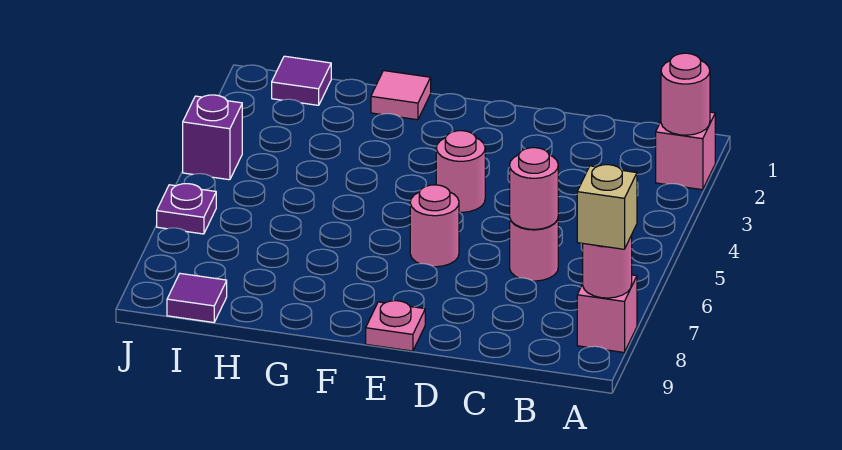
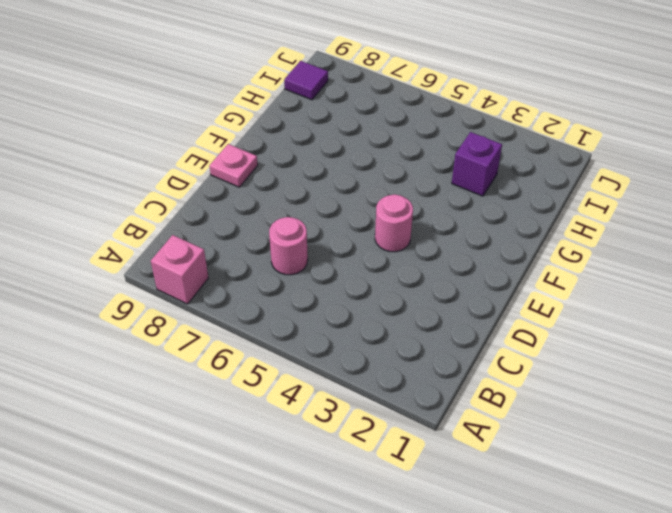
purple brick H3 level 1 -> purple brick J4 level 1
none -> pink brick A2 level 1
none -> pink round brick E6 level 1
none -> pink tile G1 level 1

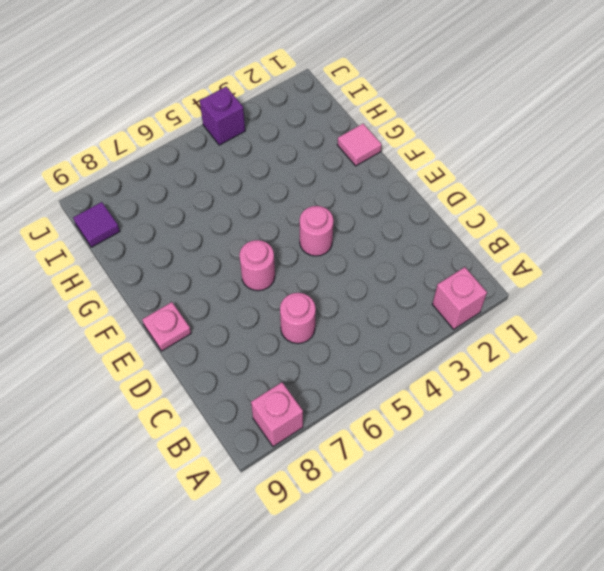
none -> purple tile I1 level 1
none -> purple plate J6 level 1
none -> pink round brick A2 level 2

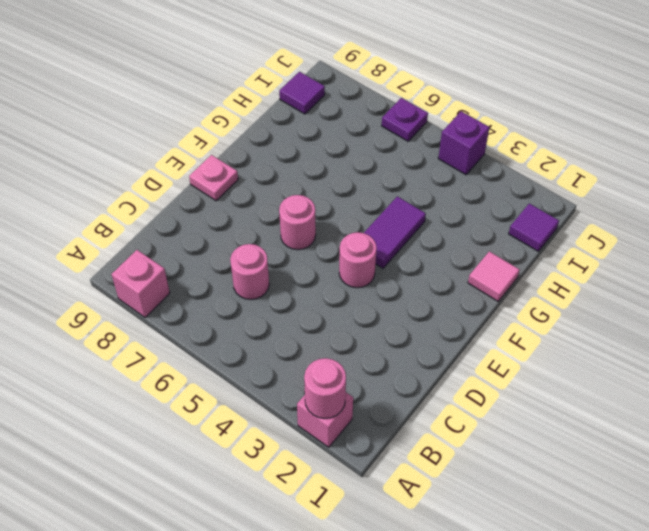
purple tile F4:G4 level 1 -> none
none -> pink round brick A8 level 2
none -> pink round brick C6 level 2
none -> tan brick A8 level 3

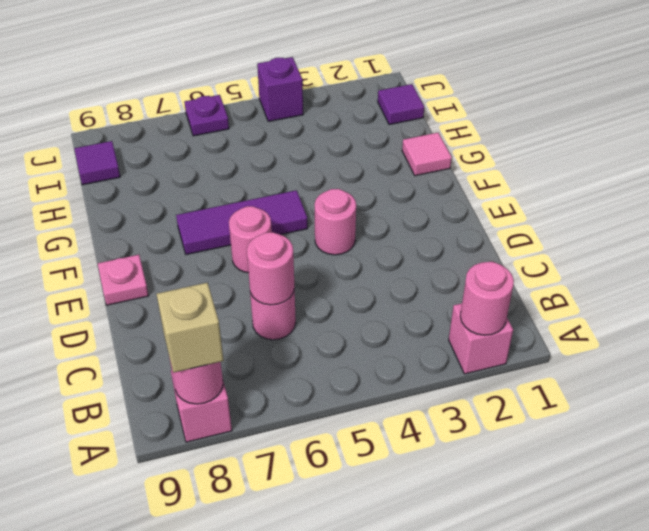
purple tile F5:F7 level 1 -> none

